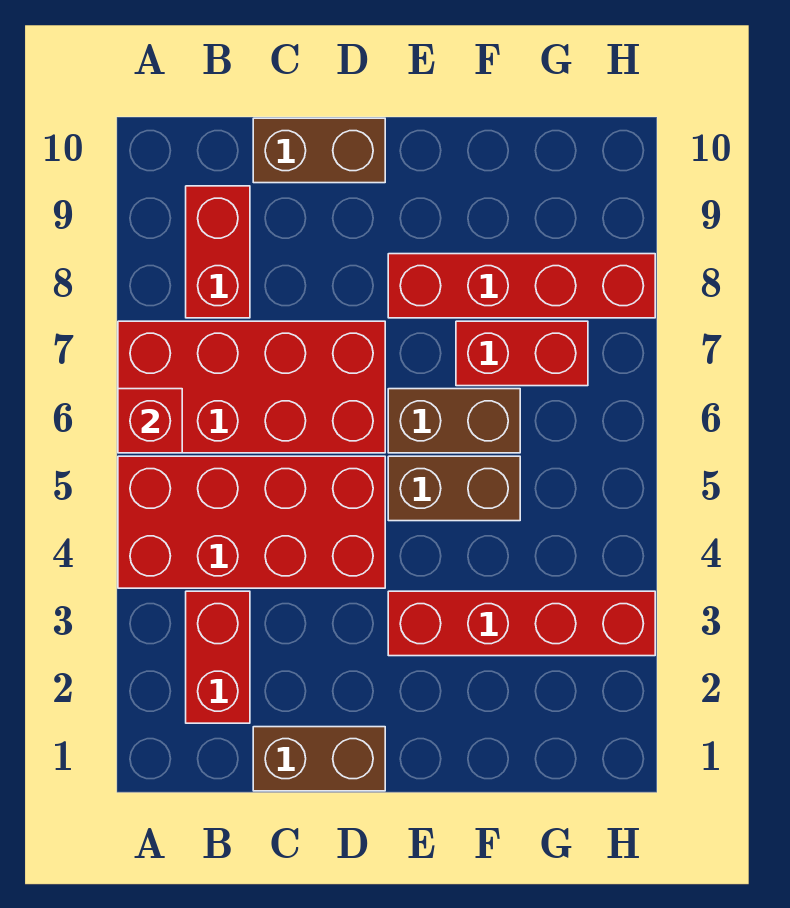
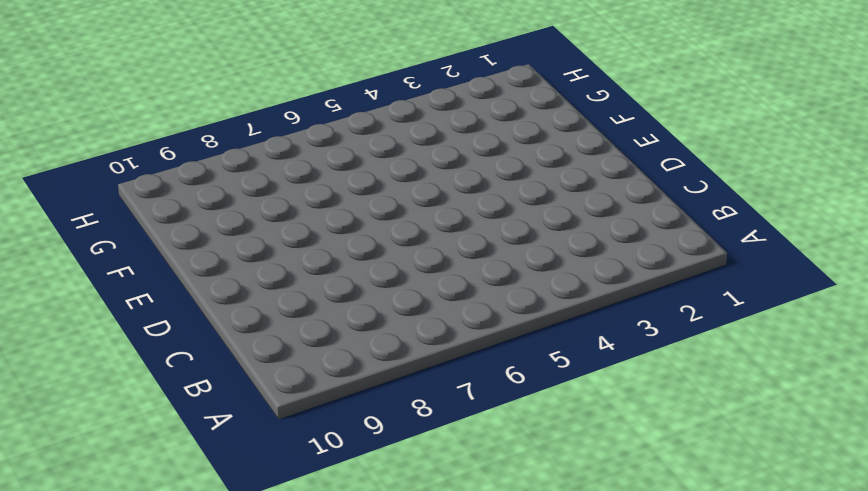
none -> red brick A4:D5 level 1
none -> red brick A6:D7 level 1
none -> red brick B2:B3 level 1

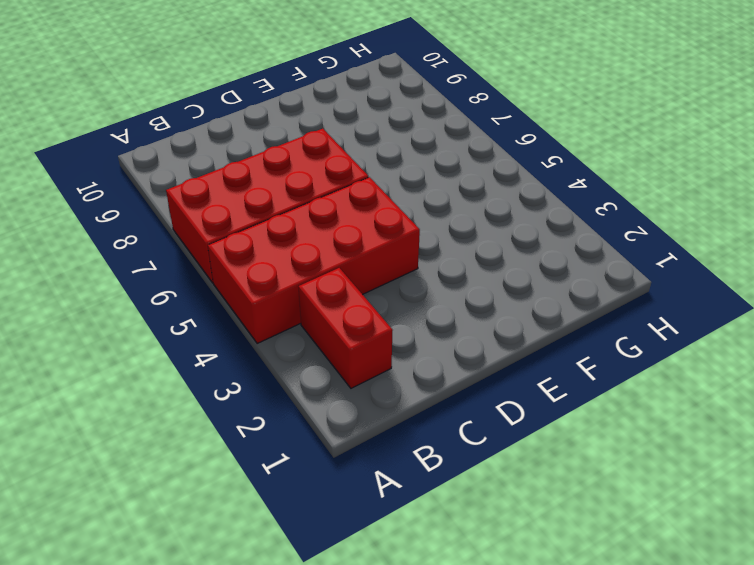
none -> red brick B8:B9 level 1
none -> brown brick C1:D1 level 1
none -> brown brick C10:D10 level 1

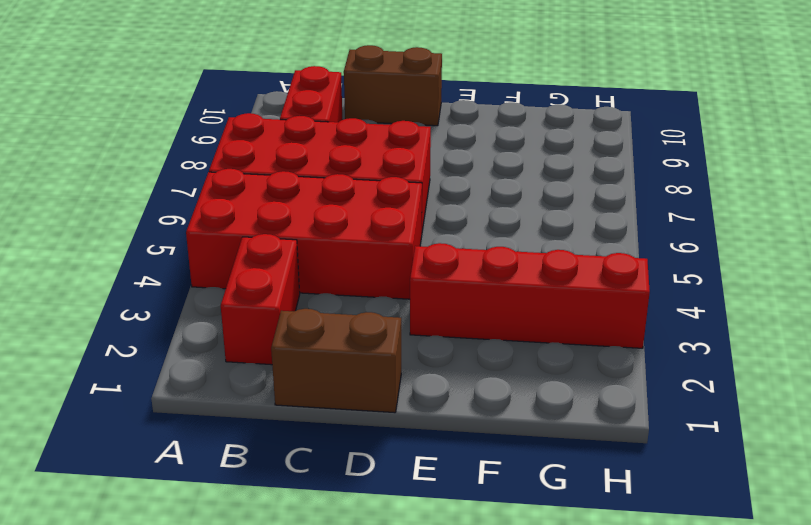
none -> brown brick E5:F5 level 1
none -> brown brick E6:F6 level 1
none -> red brick E8:H8 level 1

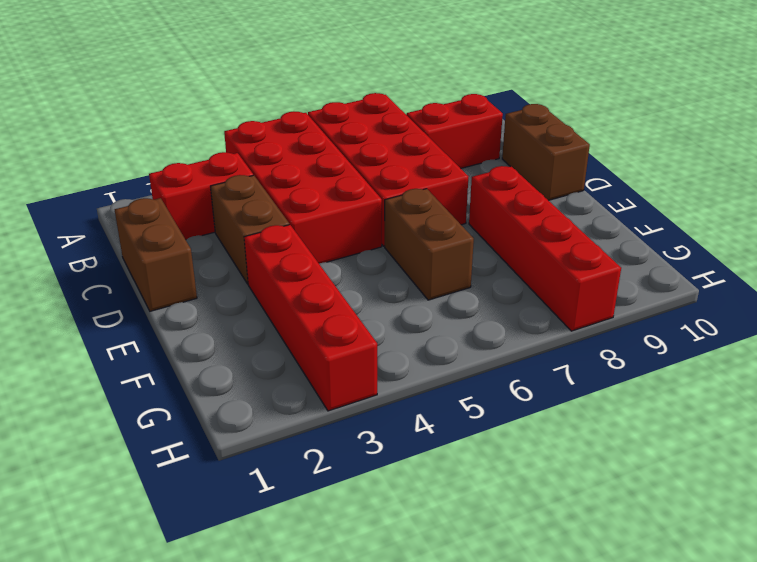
brown brick C3:D3 level 1 -> brown brick E5:F5 level 1
none -> red brick F7:G7 level 1
none -> red brick A6 level 2

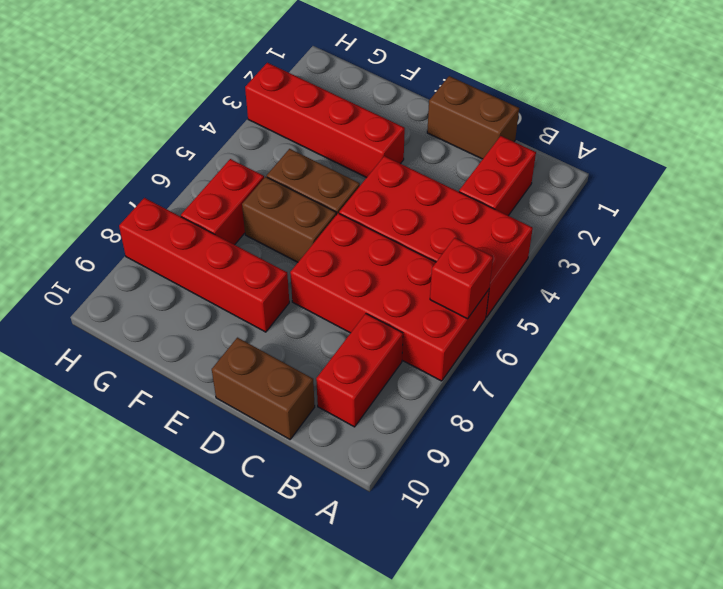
red brick G6:G7 level 1 -> red brick F7:G7 level 1

